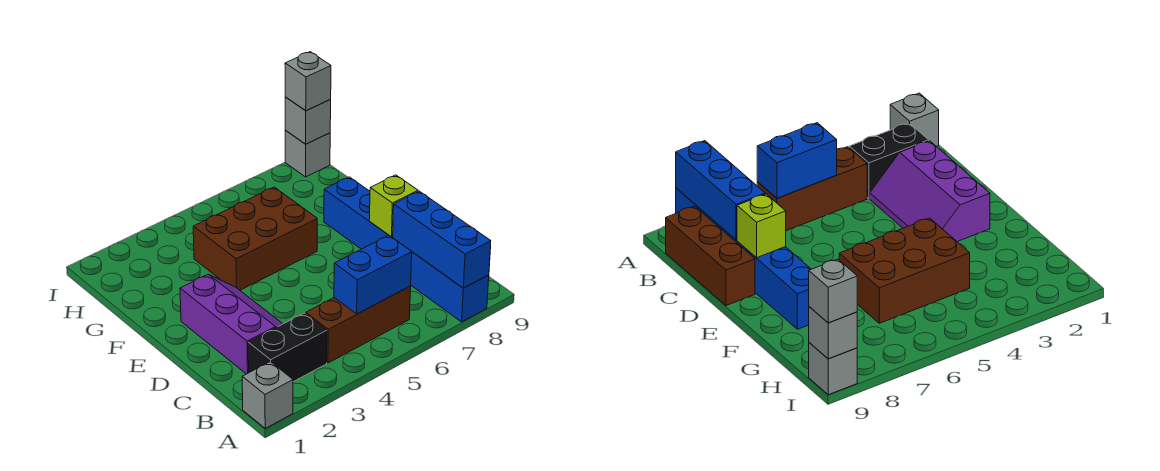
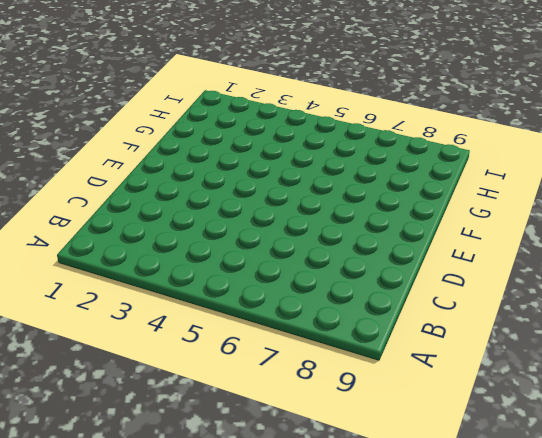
none -> grey brick A1 level 1
none -> blue brick A8:F8 level 1
none -> black brick B2:B3 level 1

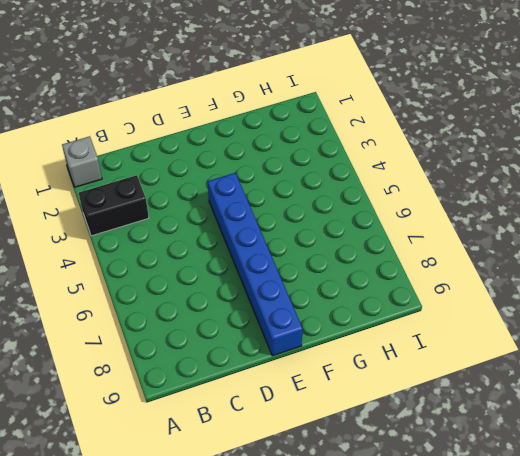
black brick A3:B3 level 1 -> black brick B2:B3 level 1
blue brick E4:E9 level 1 -> blue brick A8:F8 level 1
none -> brown brick B4:B6 level 1
none -> brown brick B9:D9 level 1
none -> purple slope C2:E3 level 1 top 2

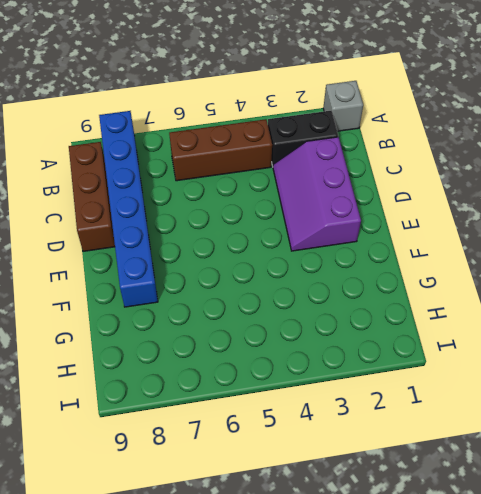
none -> brown brick F4:G6 level 1
none -> grey brick I9 level 1
none -> blue brick A8:C8 level 2

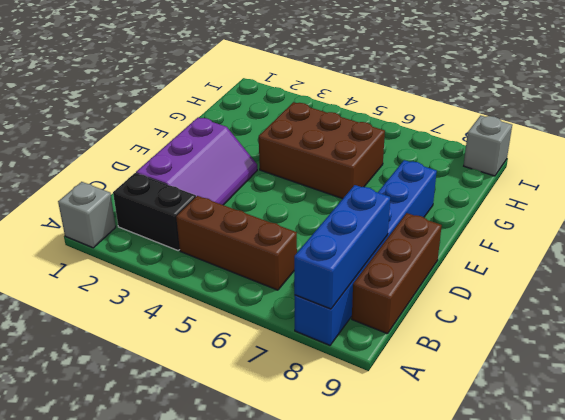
none -> blue brick B5:B6 level 2
none -> lime brick D8 level 2
none -> grey brick I9 level 2

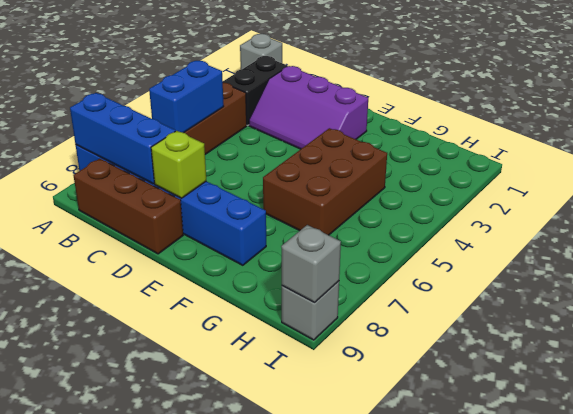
none -> grey brick I9 level 3

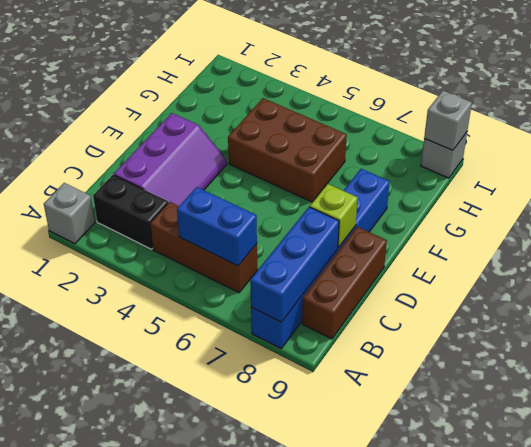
none -> grey brick I9 level 3

